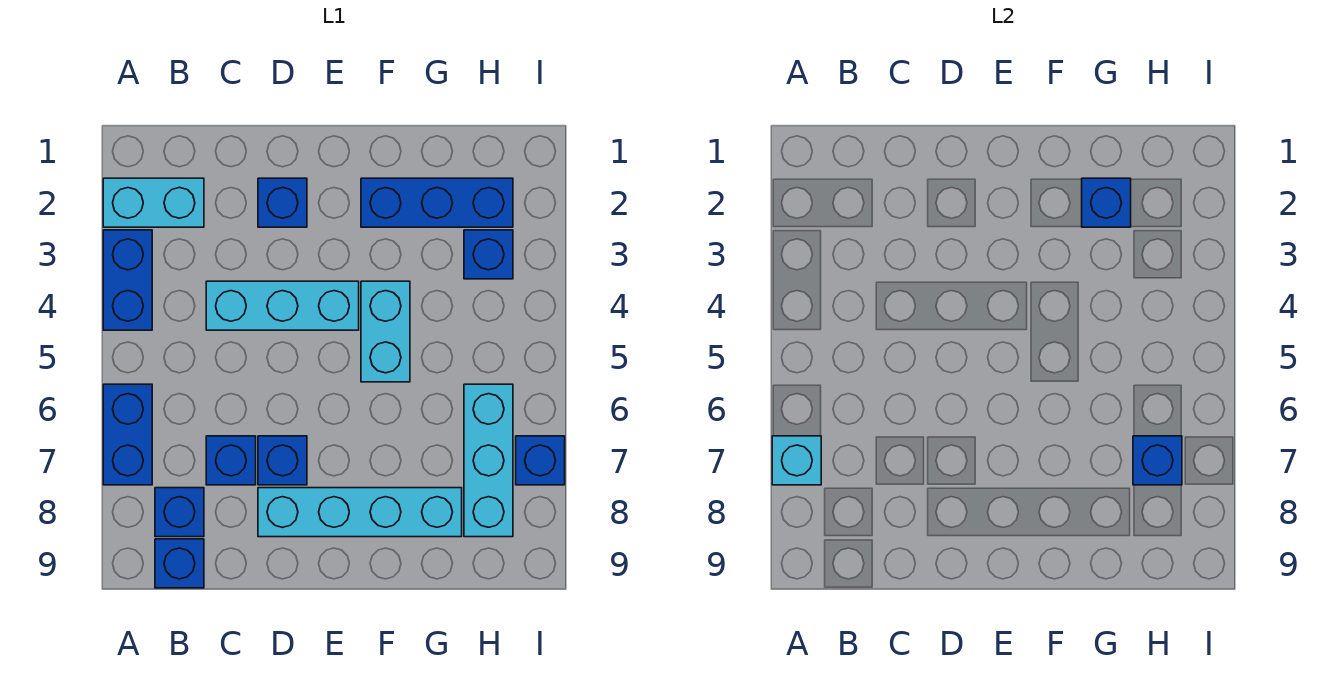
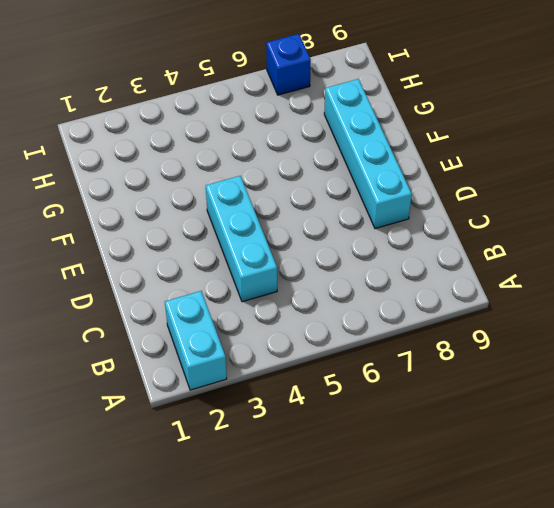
none -> blue brick A3:A4 level 1
none -> blue brick A6:A7 level 1
none -> blue brick B8 level 1

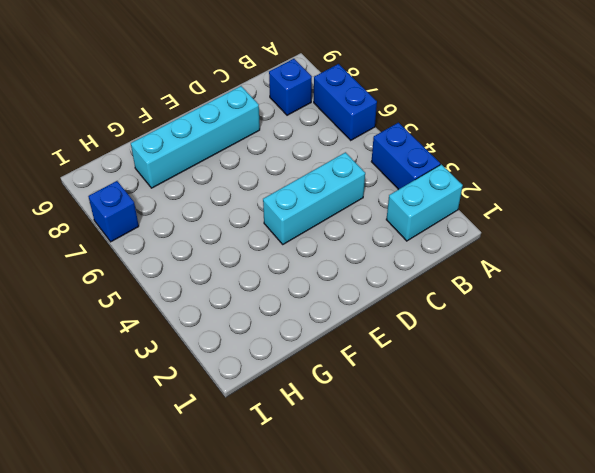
none -> blue brick B9 level 1
none -> blue brick C7 level 1
none -> blue brick D2 level 1

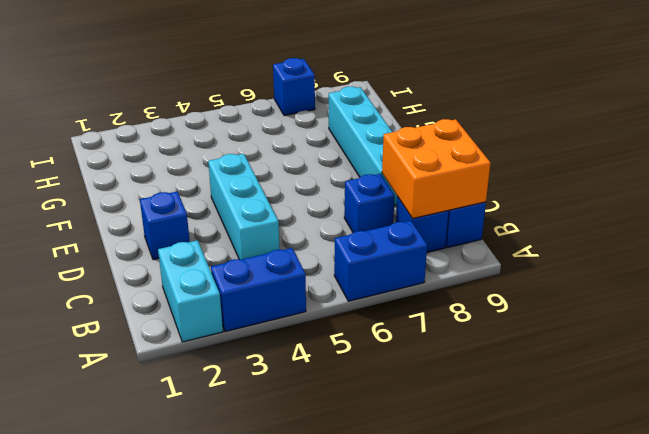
orange brick B8:C9 level 2 -> none
none -> blue brick D7 level 1
none -> blue brick F2:H2 level 1
none -> cyan brick F4:F5 level 1

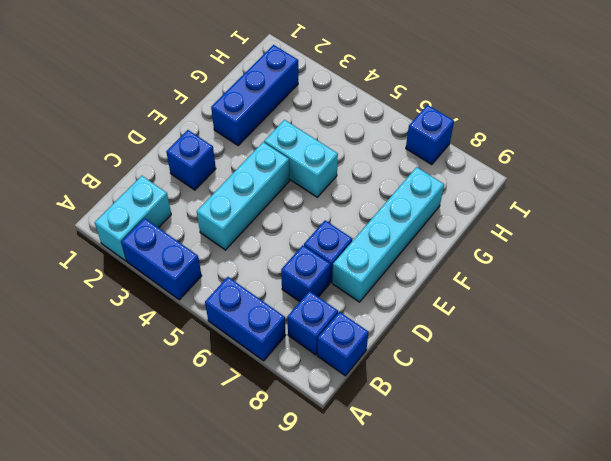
none -> blue brick H3 level 1
none -> cyan brick H6:H8 level 1
none -> cyan brick A7 level 2

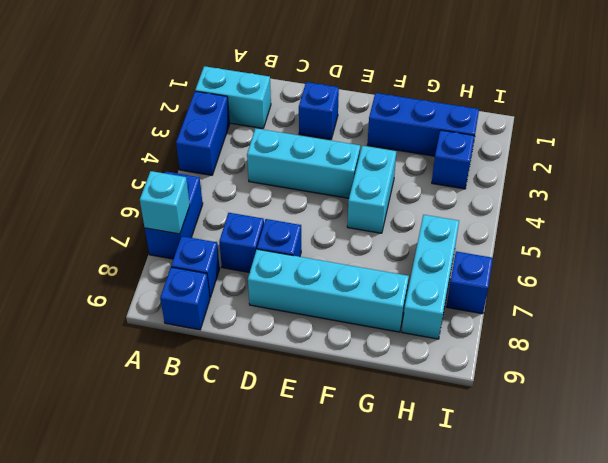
none -> blue brick G2 level 2
none -> blue brick H7 level 2

